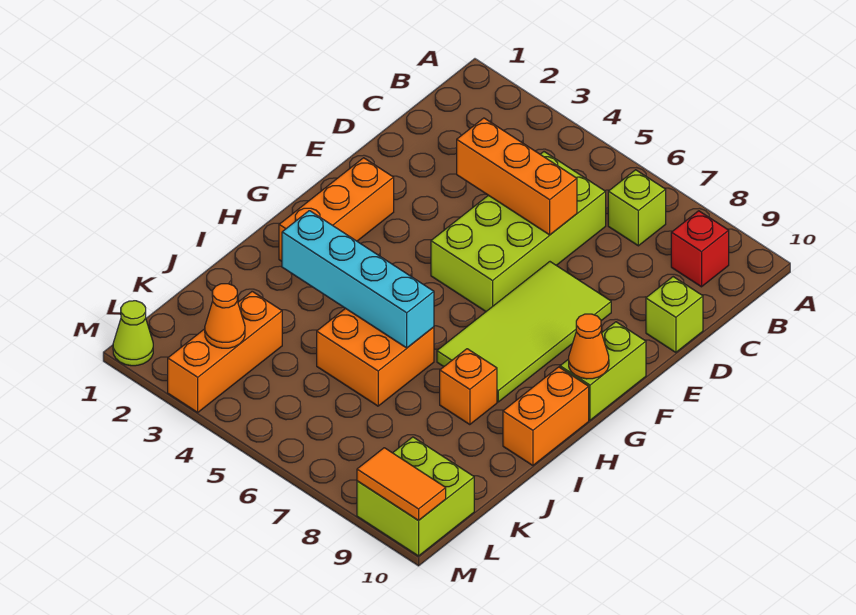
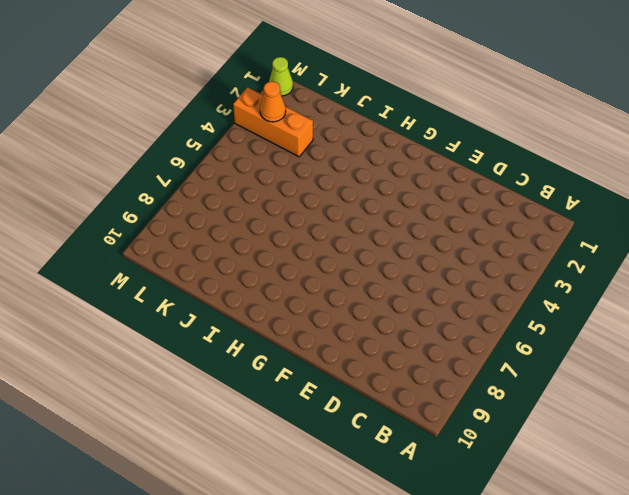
none -> lime brick B7 level 1
none -> red brick B9 level 1
none -> lime brick C5:F6 level 1

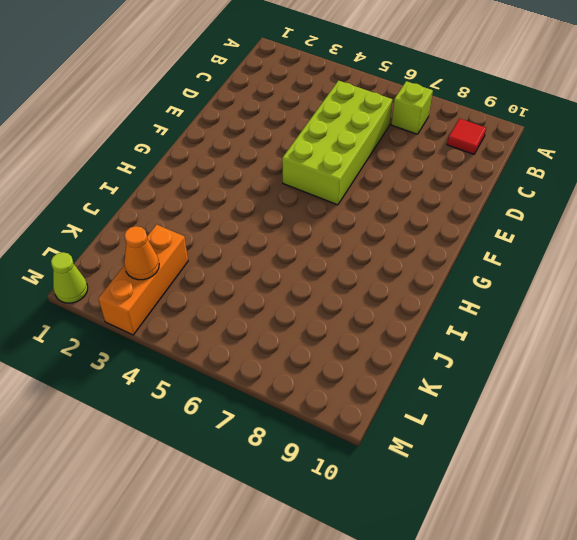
red tile B9 level 1 -> red brick B9 level 1
none -> lime brick D10 level 1
none -> lime tile E7:H8 level 1
none -> orange brick F2:H2 level 1

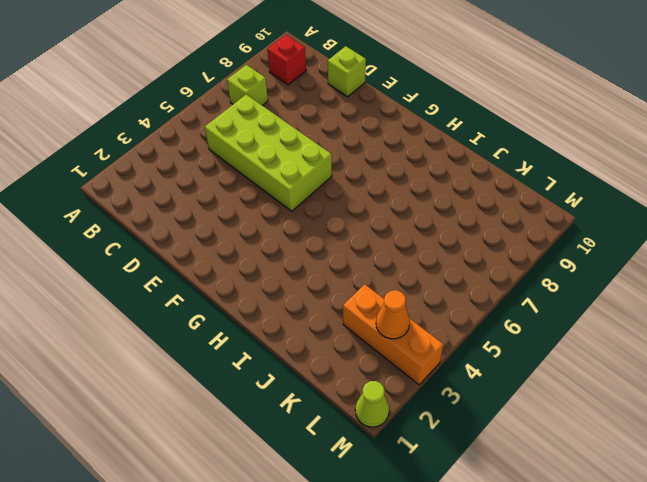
none -> lime tile E7:H8 level 1
none -> orange brick F2:H2 level 1
none -> lime brick F10:G10 level 1

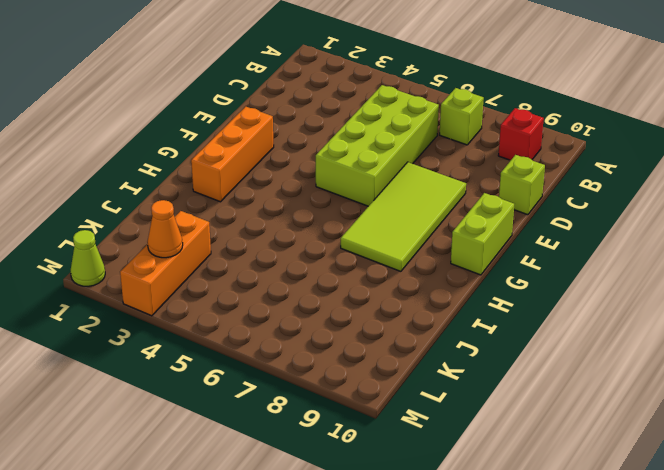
none -> orange brick H10:I10 level 1
none -> orange brick I5:J6 level 1
none -> orange brick I8 level 1

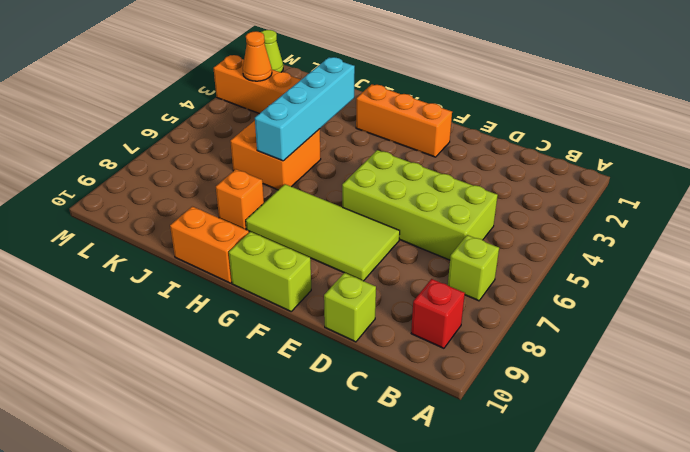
none -> lime brick L9:M10 level 1
none -> orange brick D4:D6 level 2
none -> orange cone G10 level 2

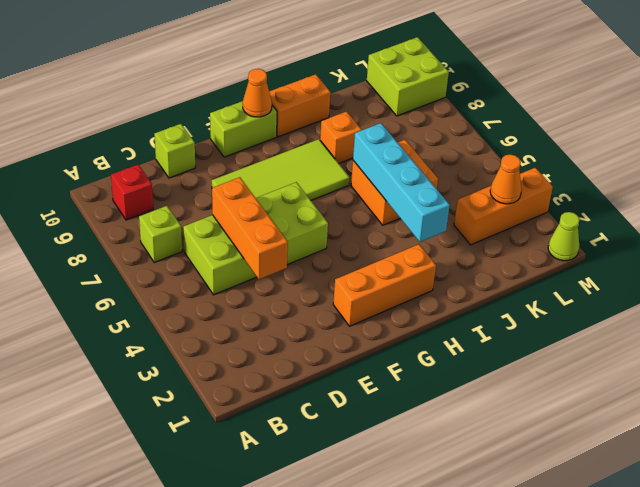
none -> orange tile M9:M10 level 2

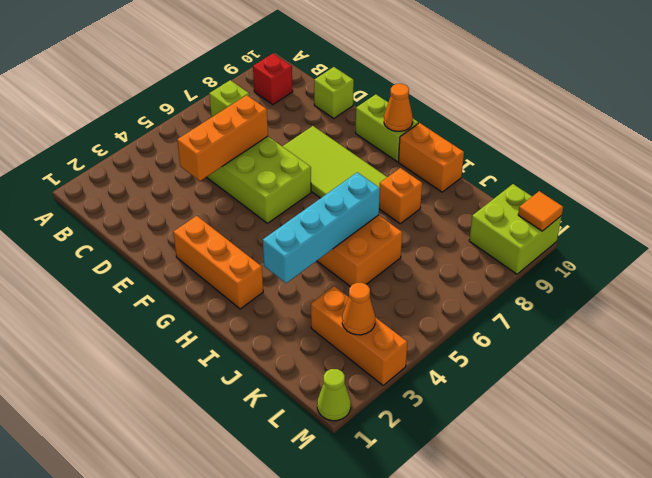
orange tile M10 level 2 -> orange tile M9:M10 level 2

